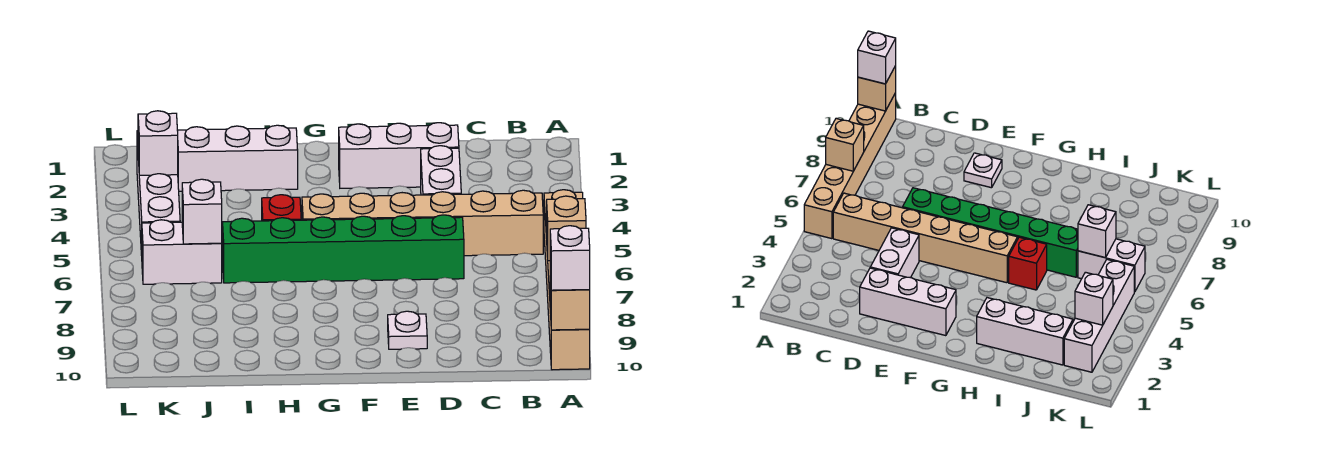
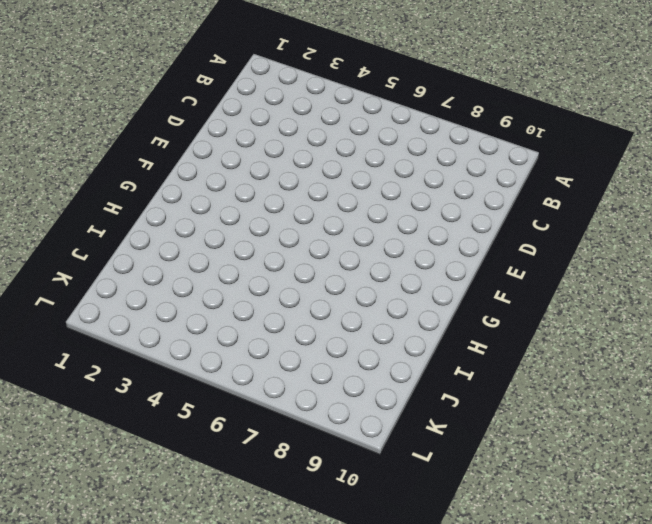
none -> tan brick A5:A10 level 1
none -> tan brick B5:G5 level 1
none -> white brick D2:F2 level 1

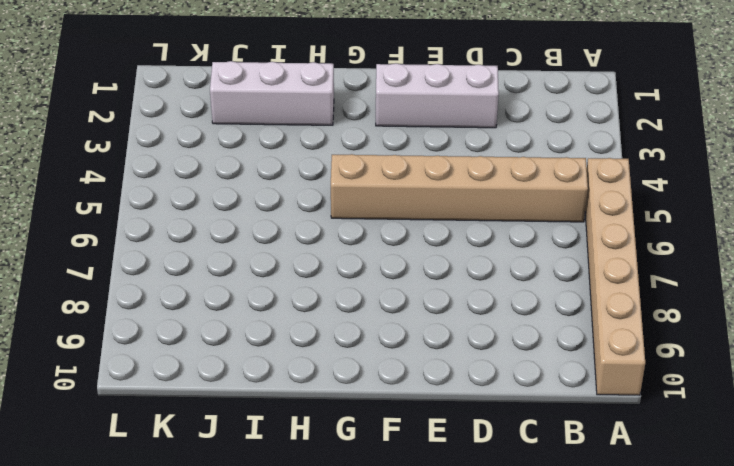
none -> white brick D3:D4 level 1
none -> green brick D6:I6 level 1
none -> white plate E9 level 1

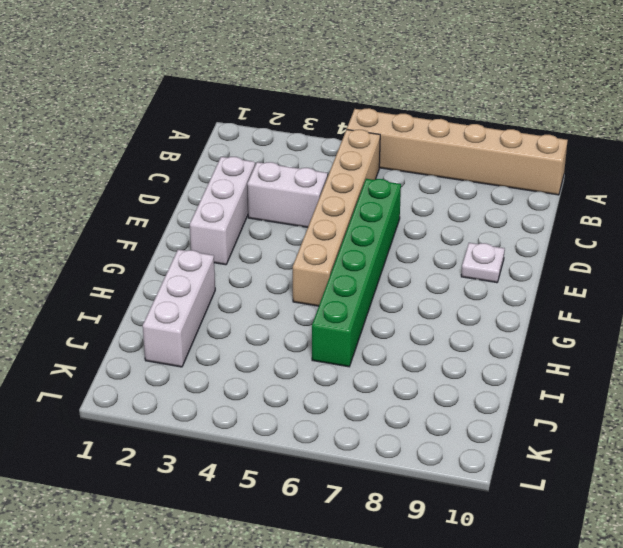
none -> red brick H5 level 1
none -> white brick J6:K6 level 1
none -> white brick K2:K5 level 1

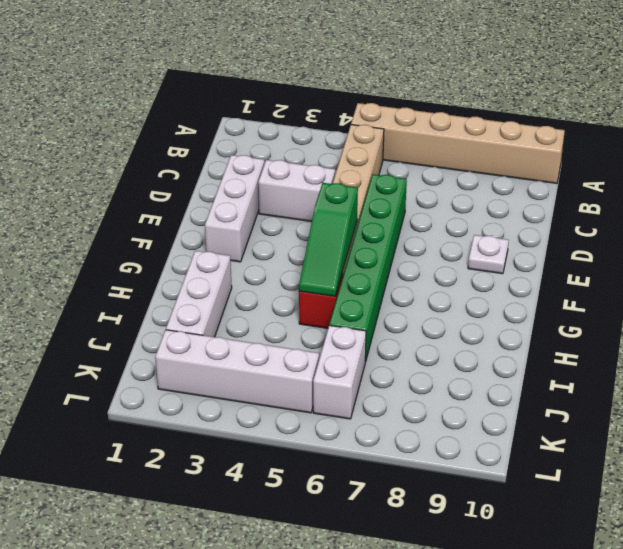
green slope F5:H5 level 2 top F -> none
none -> tan brick A7 level 2
none -> tan brick A10 level 2
none -> white brick J6 level 2

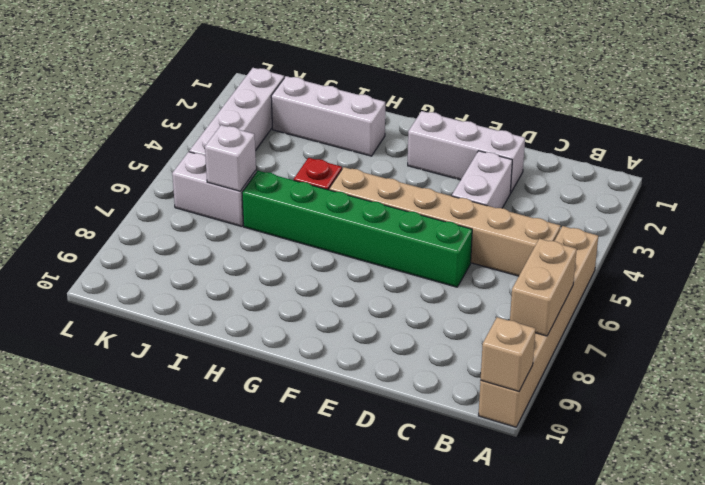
tan brick A7:A8 level 2 -> tan brick A7 level 2
none -> white plate E9 level 1
none -> white brick K3 level 2
none -> white brick A10 level 3

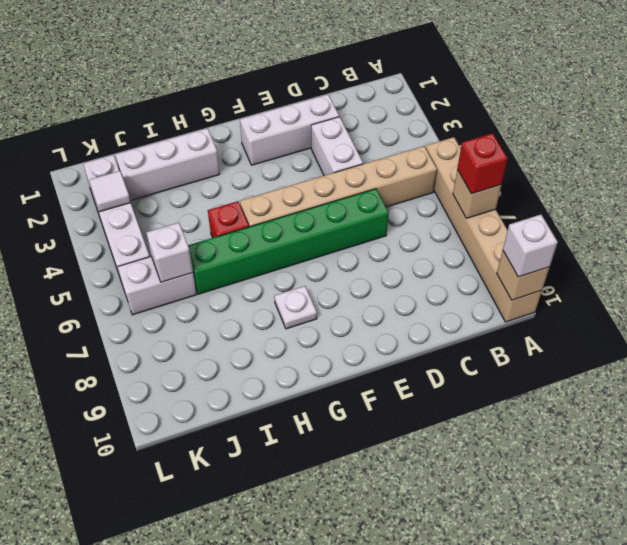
red brick A7 level 3 -> none
white plate G8 level 1 -> white plate E9 level 1
white tile K3 level 2 -> white brick K3 level 2

